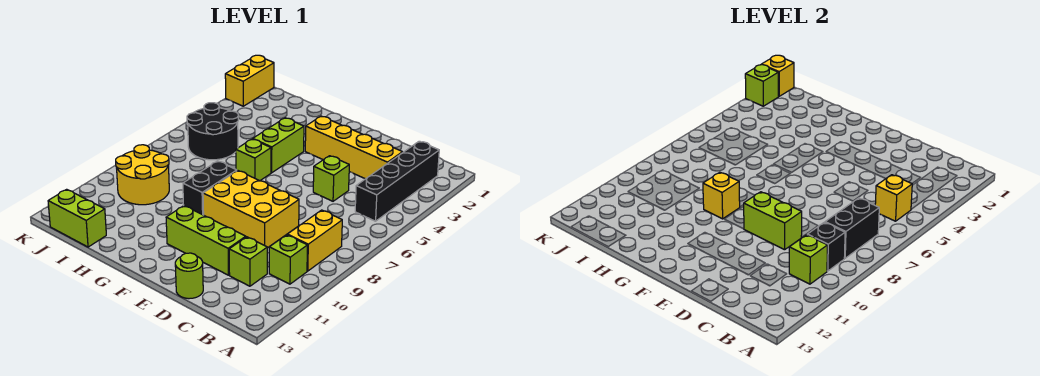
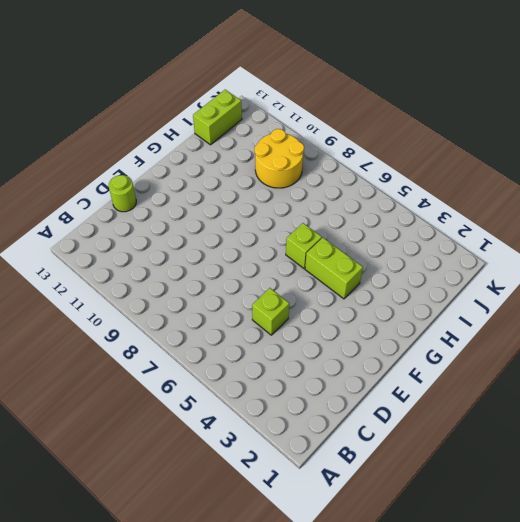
none -> black brick B2:B5 level 1
none -> yellow brick B8:B9 level 1
none -> lime brick B10 level 1

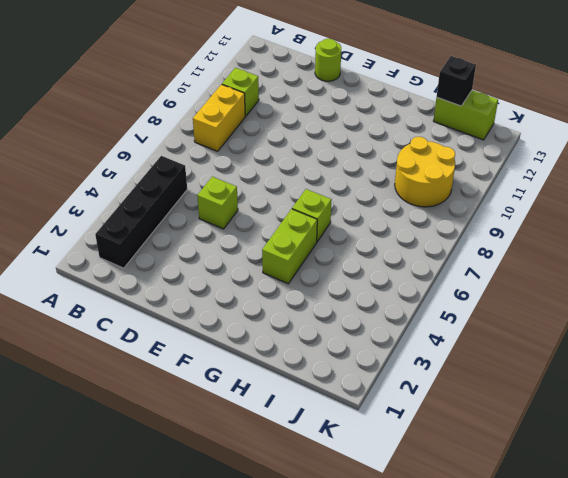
black brick I13 level 2 -> black brick B9 level 2
none -> yellow brick C3:F3 level 1
none -> lime brick C11 level 1
none -> yellow brick D8:F9 level 1

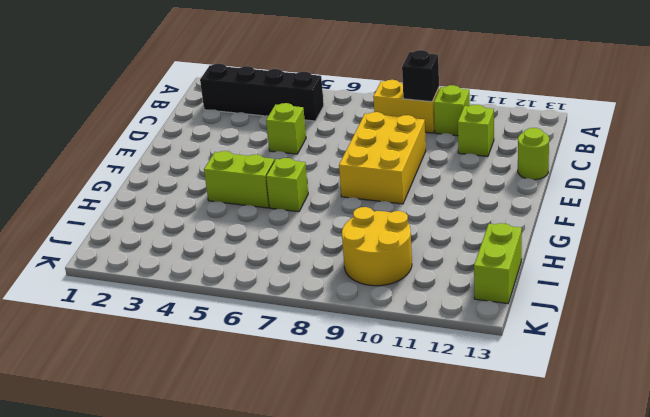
none -> yellow brick C3:F3 level 1
none -> lime brick D11:F11 level 1
none -> black brick G8:G9 level 1

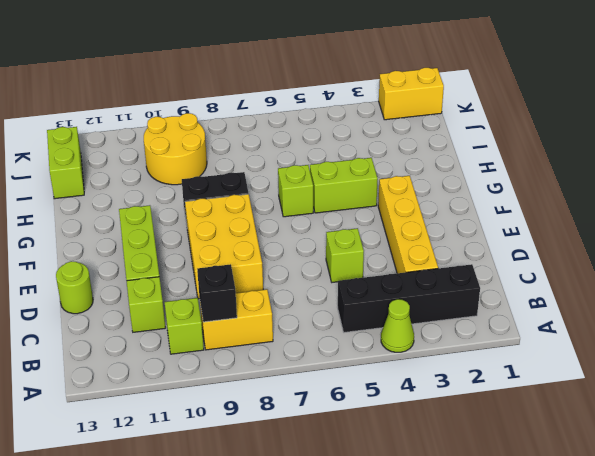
lime cone A4 level 1 -> none
none -> black round brick I5:J6 level 1
none -> yellow brick B5 level 2
none -> black brick B7:B8 level 2

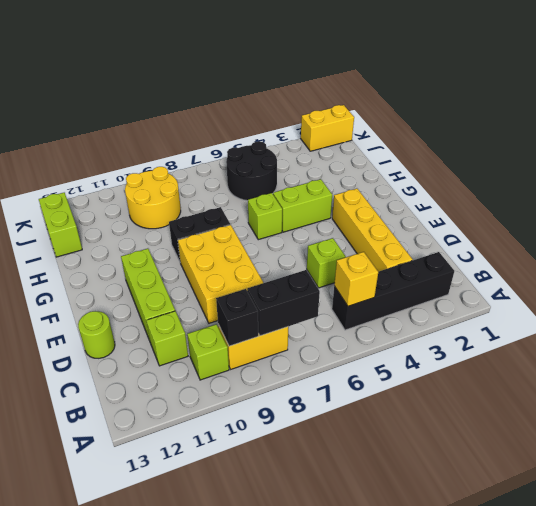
none -> lime brick B10 level 2
none -> lime brick D9:E9 level 2
none -> yellow brick G9 level 2

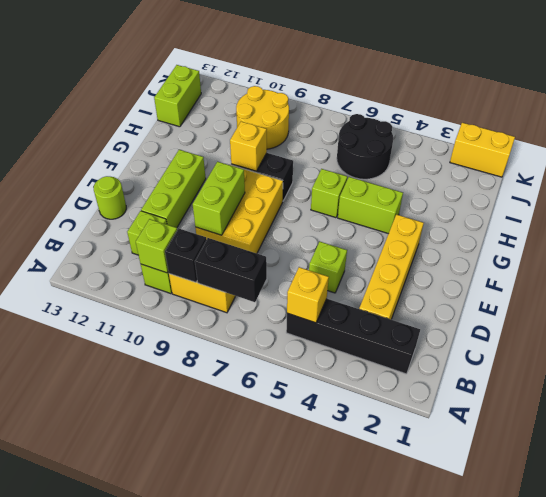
none -> yellow brick K1 level 2
none -> lime brick K2 level 2

